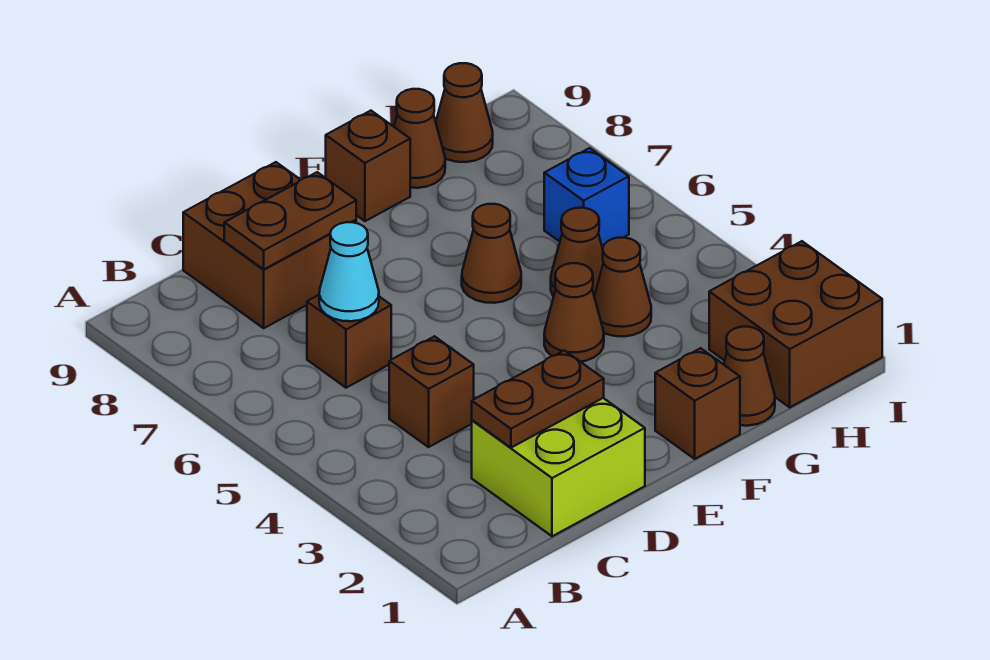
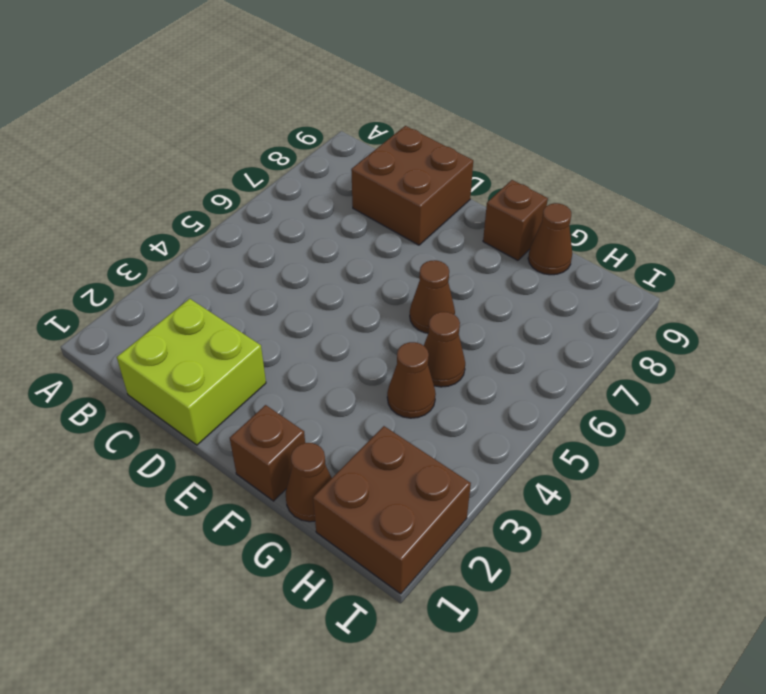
none -> brown brick C4 level 1
none -> brown brick C6 level 1
none -> brown cone F4 level 1

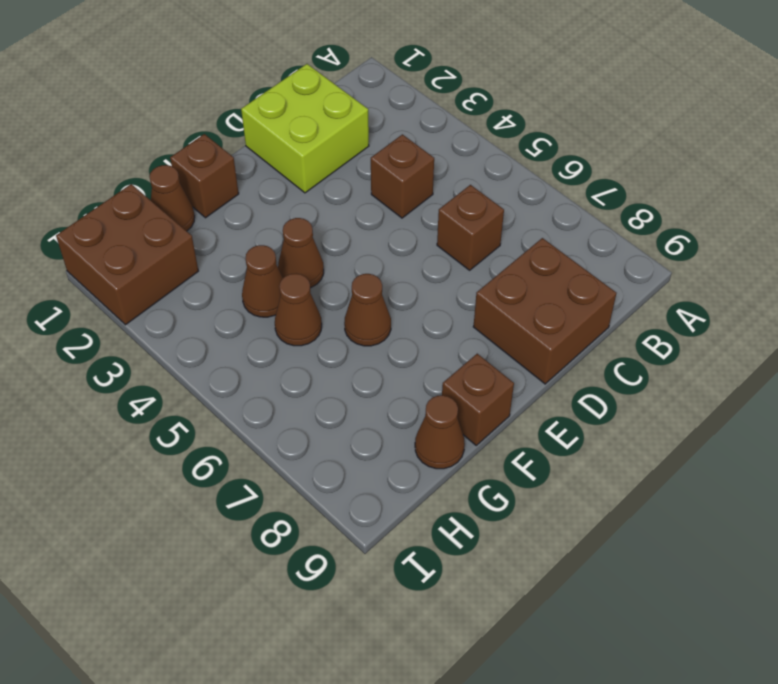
none -> blue brick H6 level 1
none -> brown cone H9 level 1
none -> brown plate C2:D2 level 2

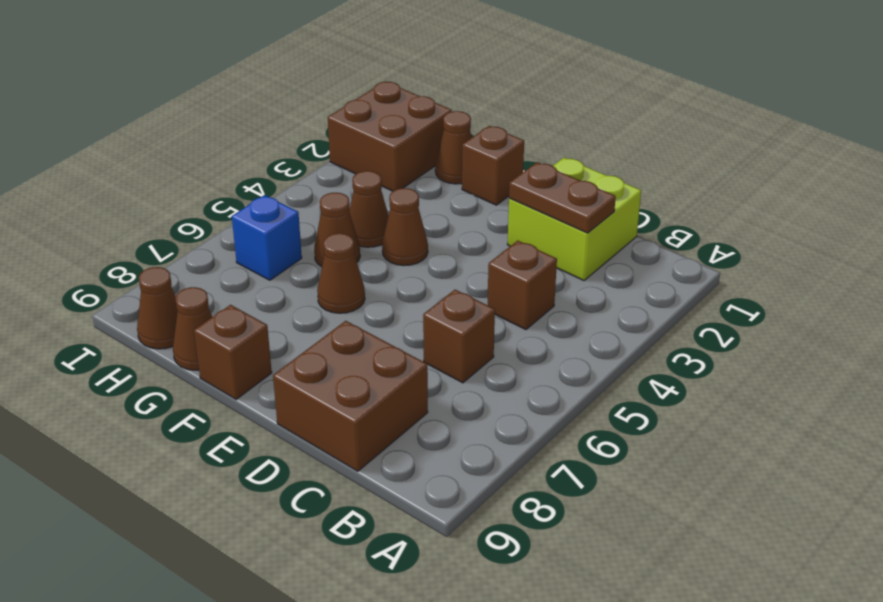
none -> cyan cone C6 level 2
none -> brown plate C8:D8 level 2

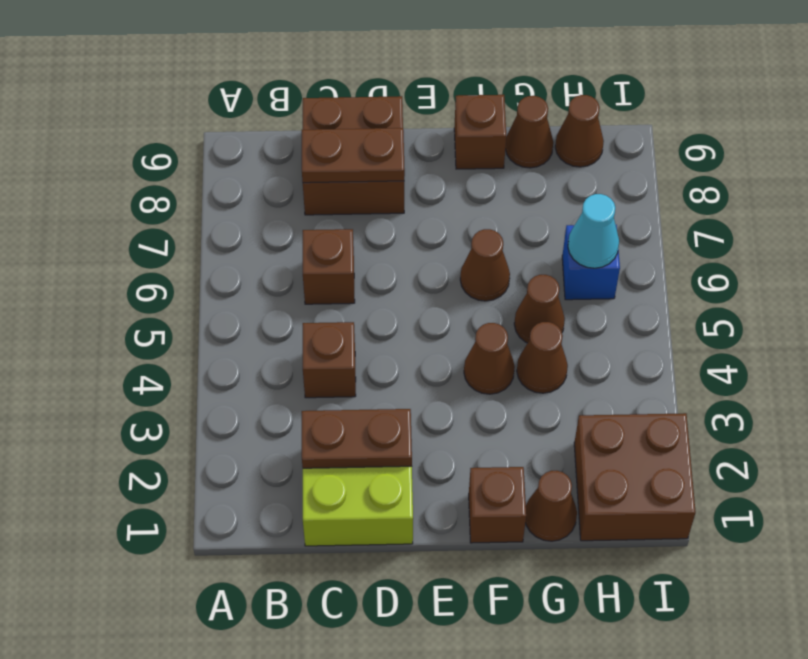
cyan cone H6 level 2 -> cyan cone C6 level 2

